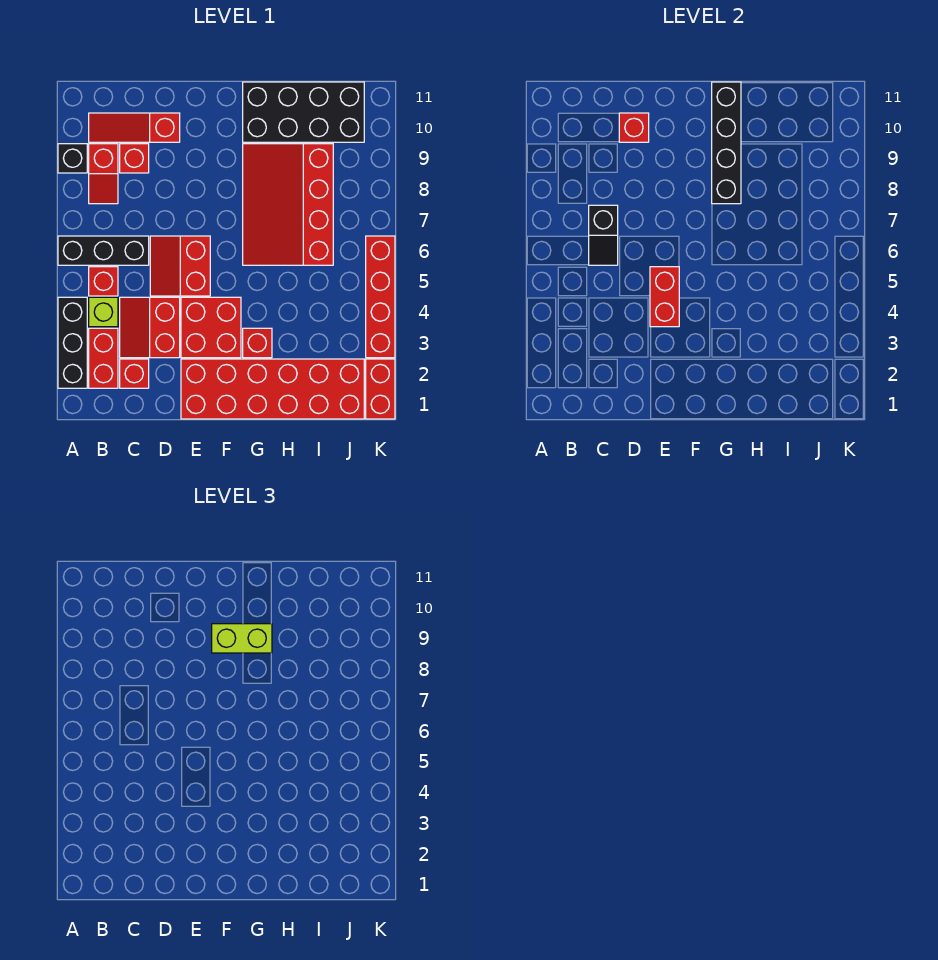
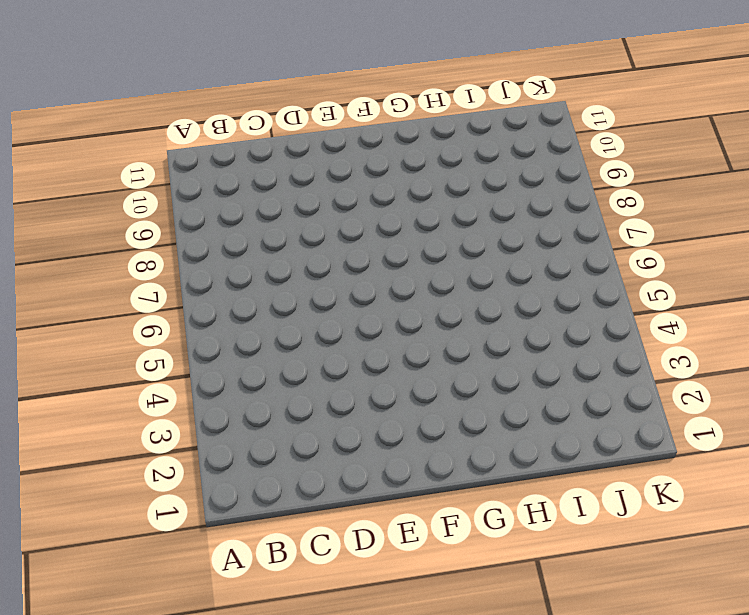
none -> black brick A2:A4 level 1
none -> black brick A6:C6 level 1
none -> black brick A9 level 1

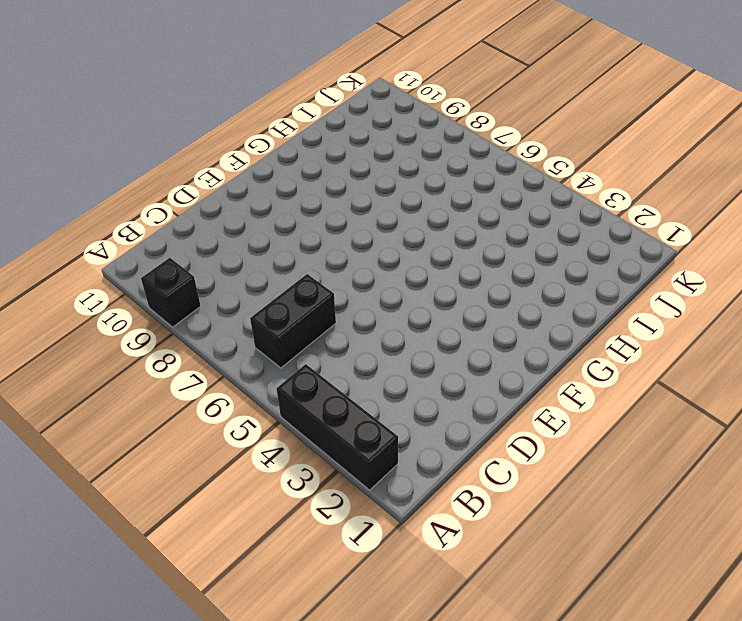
black brick B6:C6 level 1 -> black brick A6:C6 level 1
none -> red brick B2:B3 level 1
none -> lime brick B4 level 1
none -> red brick B5 level 1

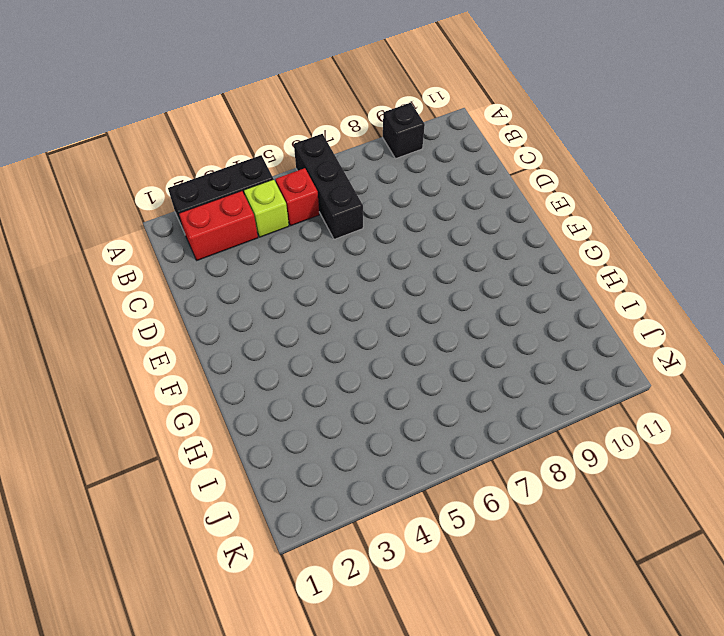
none -> red slope B8:B9 level 1 top 9
none -> red slope B10:D10 level 1 top D
none -> red brick C2 level 1

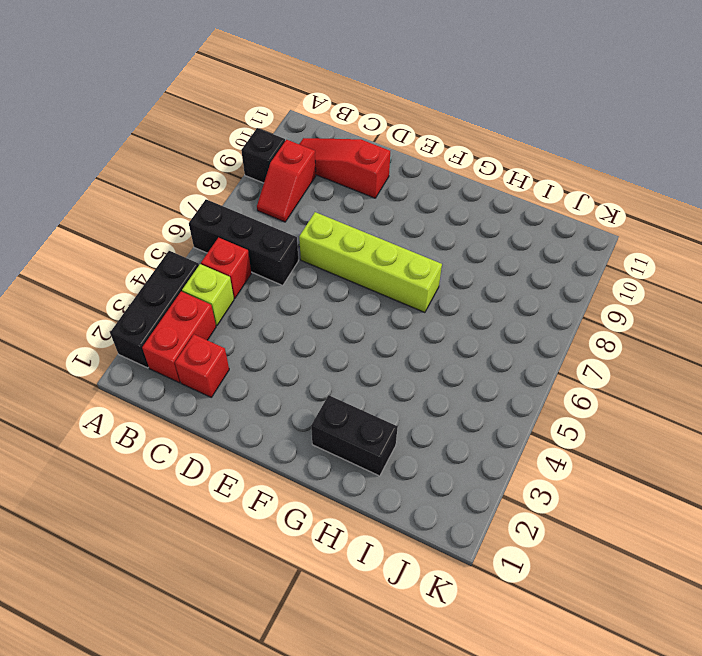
lime brick D7:G7 level 1 -> red slope G6:I9 level 1 top I
black brick G2:H2 level 1 -> red brick E1:J2 level 1
none -> red slope C3:D4 level 1 top D
none -> red brick C9 level 1
none -> red slope D5:E6 level 1 top E

